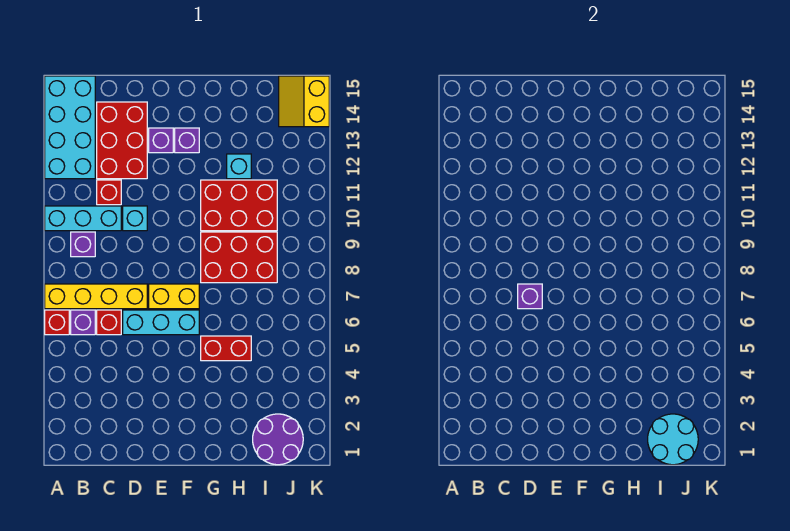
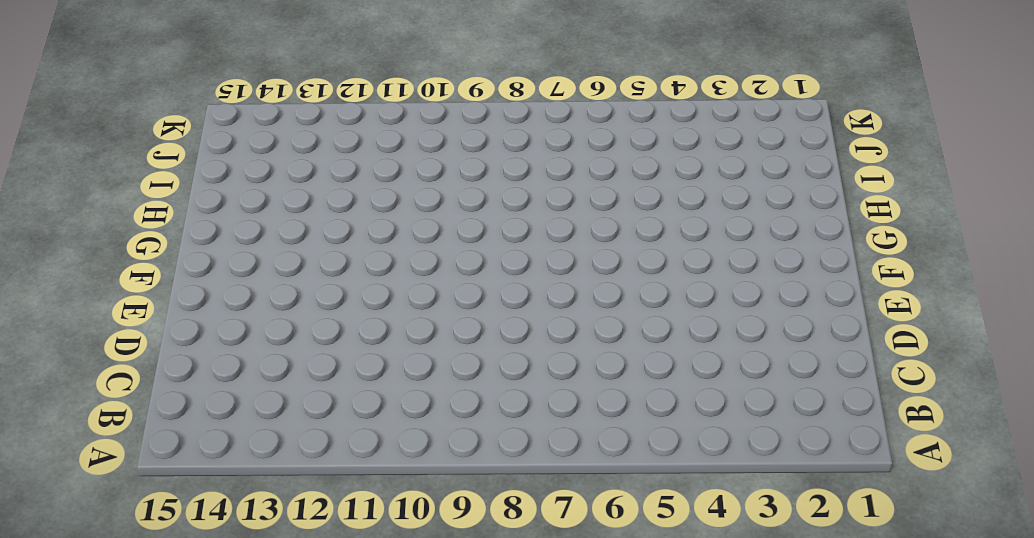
none -> red brick A6 level 1
none -> yellow brick A7:D7 level 1
none -> cyan brick A10:C10 level 1

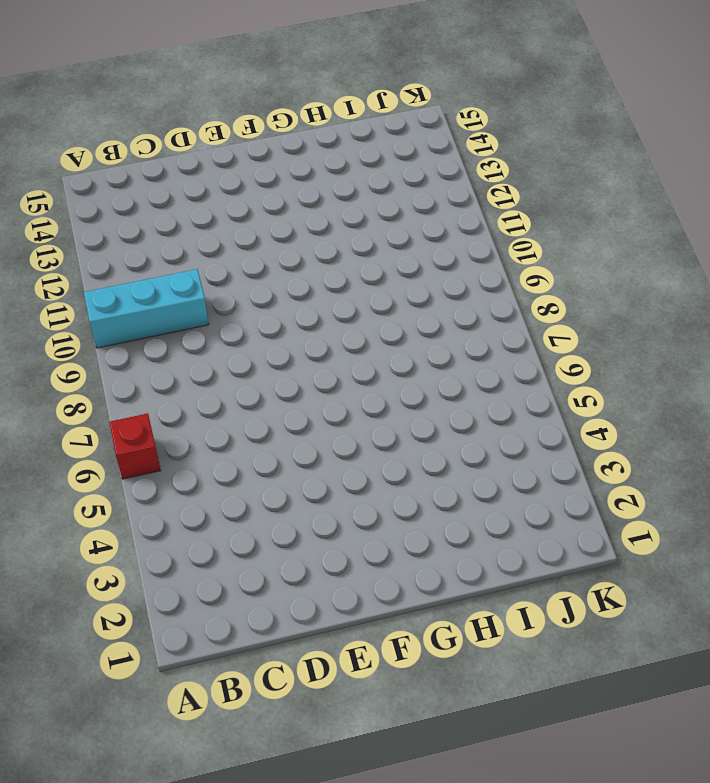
none -> yellow brick A7:D7 level 1
none -> cyan brick A12:B15 level 1
none -> purple brick B6 level 1

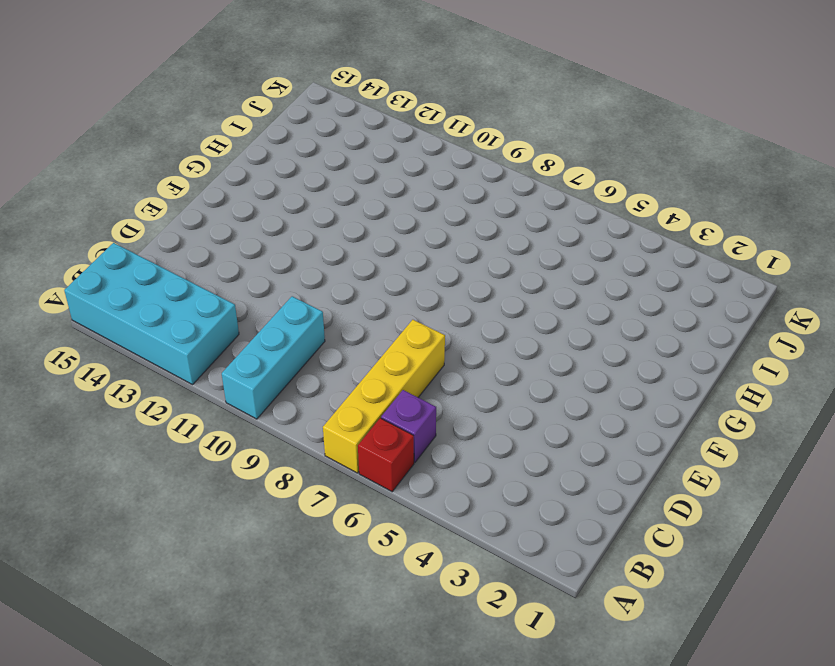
none -> purple brick B9 level 1
none -> red brick C6 level 1
none -> red brick C11 level 1

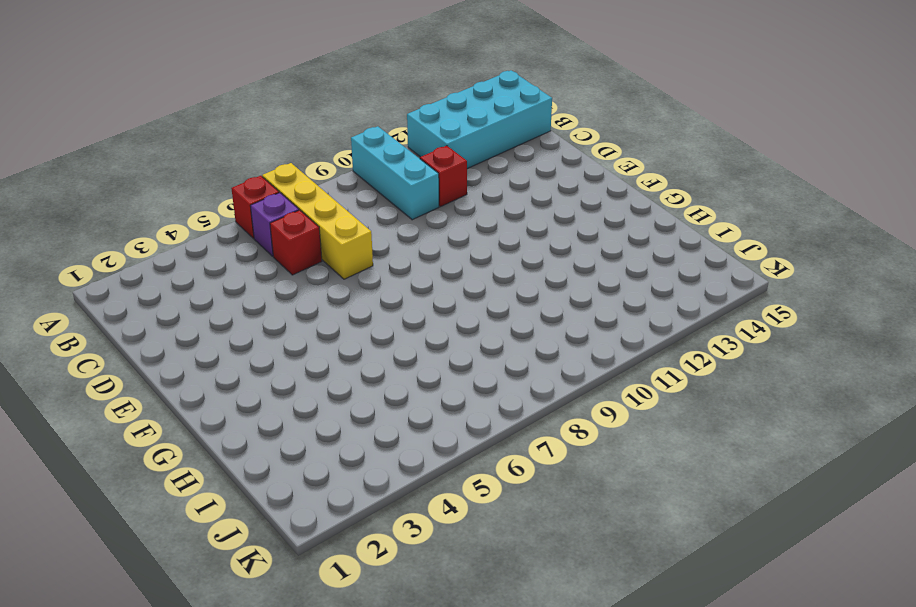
none -> purple brick B9 level 1
none -> red brick C12:D14 level 1
none -> cyan brick D6:F6 level 1

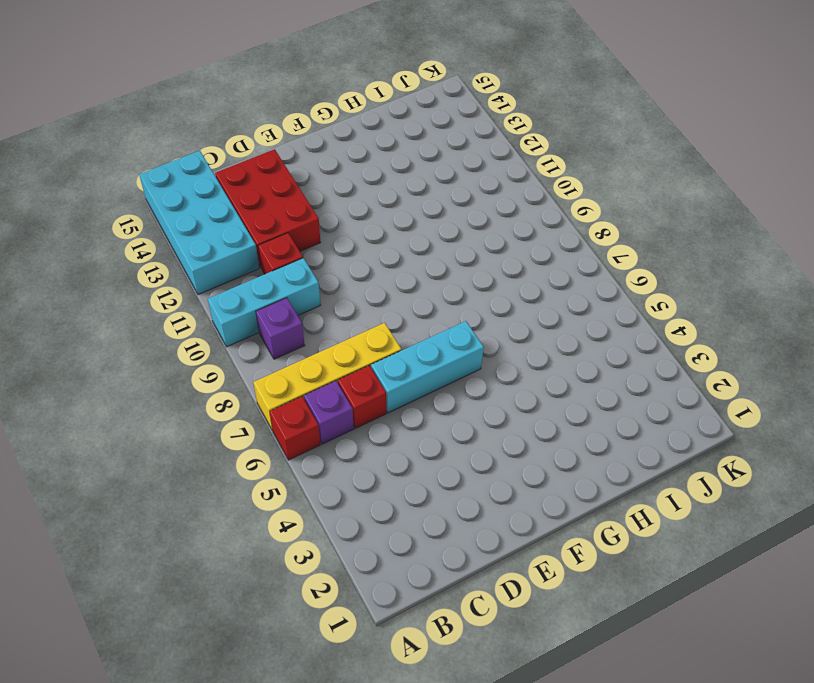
none -> cyan brick D10 level 1
none -> yellow brick E7:F7 level 1
none -> purple brick E13 level 1

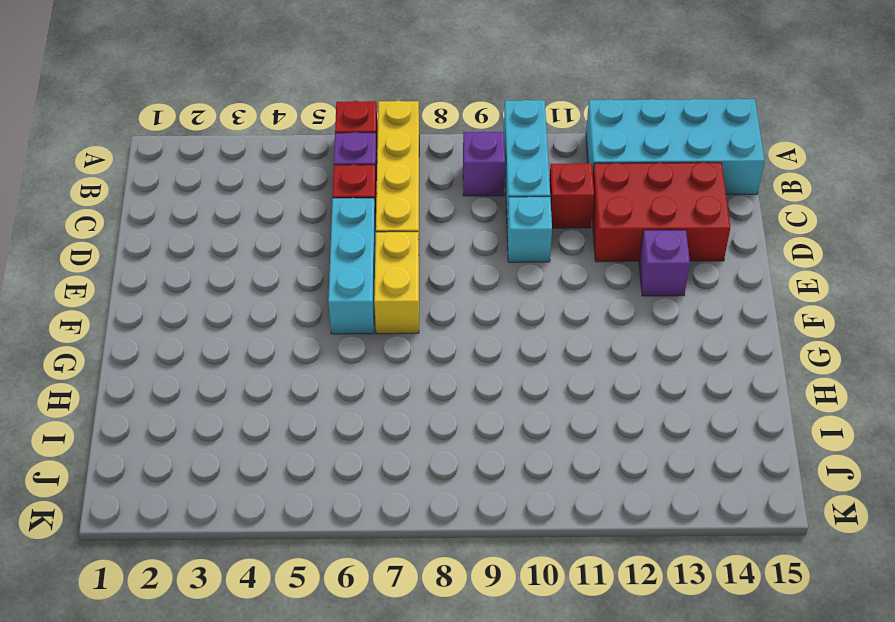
none -> purple brick F13 level 1
none -> red brick G5:H5 level 1
none -> red brick G8:I9 level 1

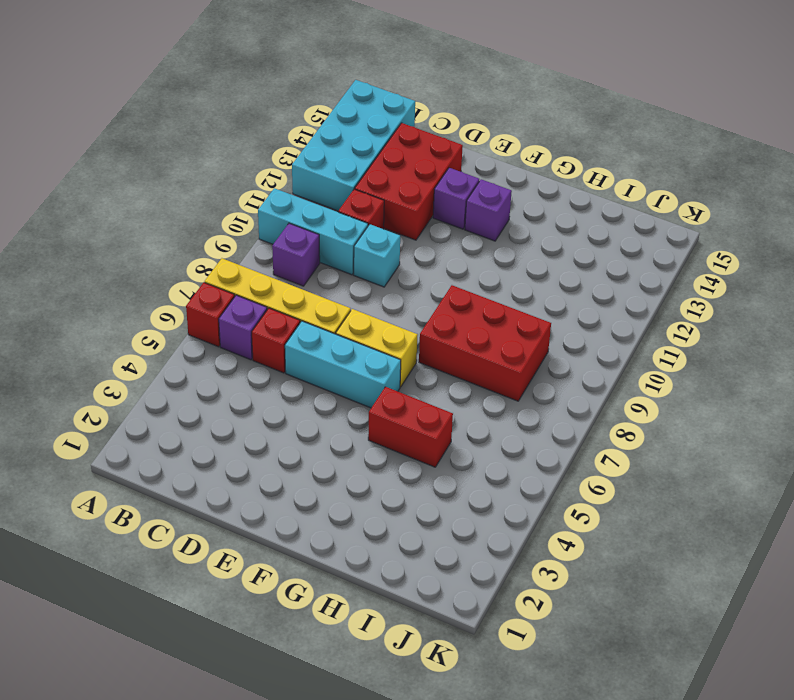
none -> red brick G10:I11 level 1
none -> cyan brick H12 level 1
none -> purple round brick I1:J2 level 1

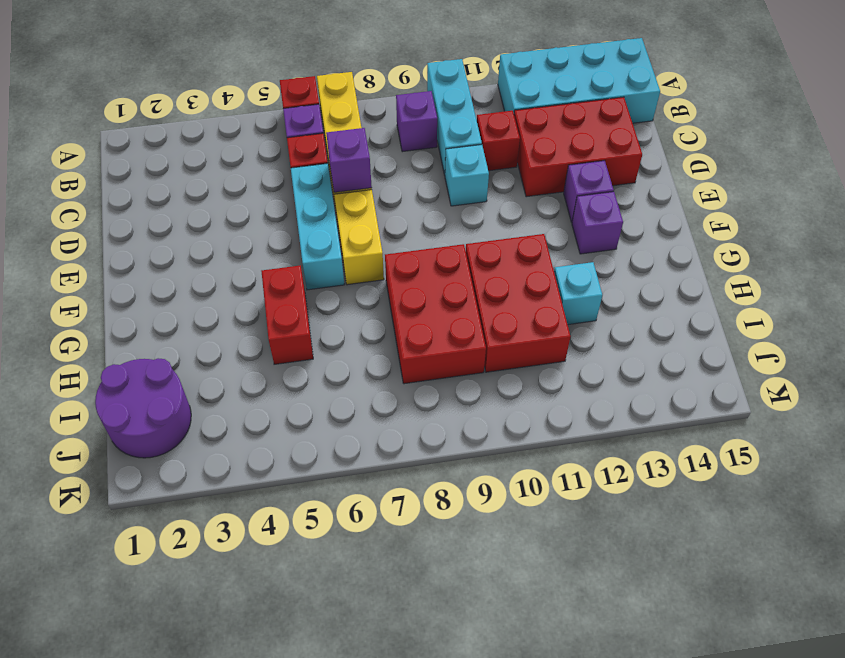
none -> yellow slope J14:K15 level 1 top K
none -> cyan round brick I1:J2 level 2

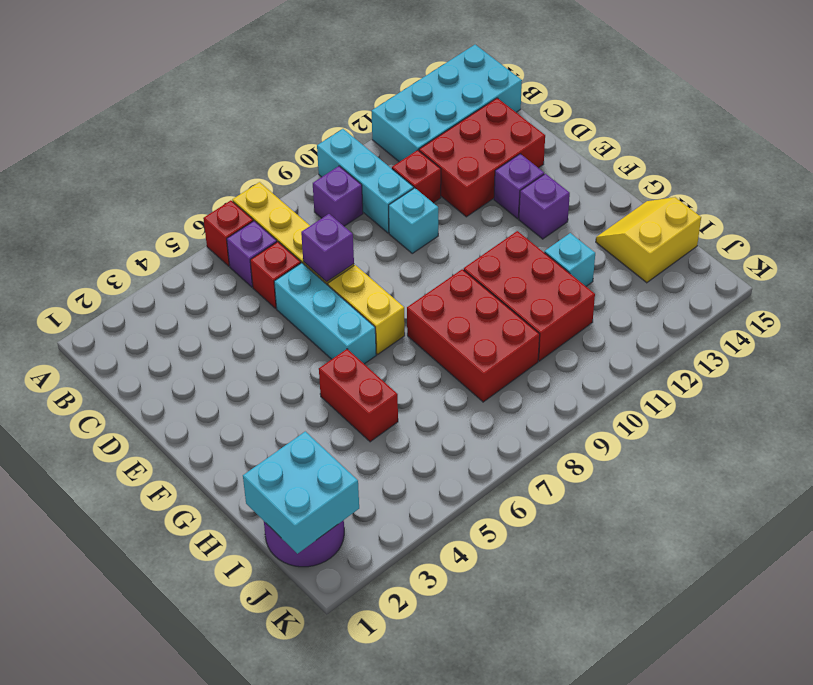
yellow slope H14:I15 level 1 top I -> yellow slope J14:K15 level 1 top K
cyan brick I1:J2 level 2 -> cyan round brick I1:J2 level 2

